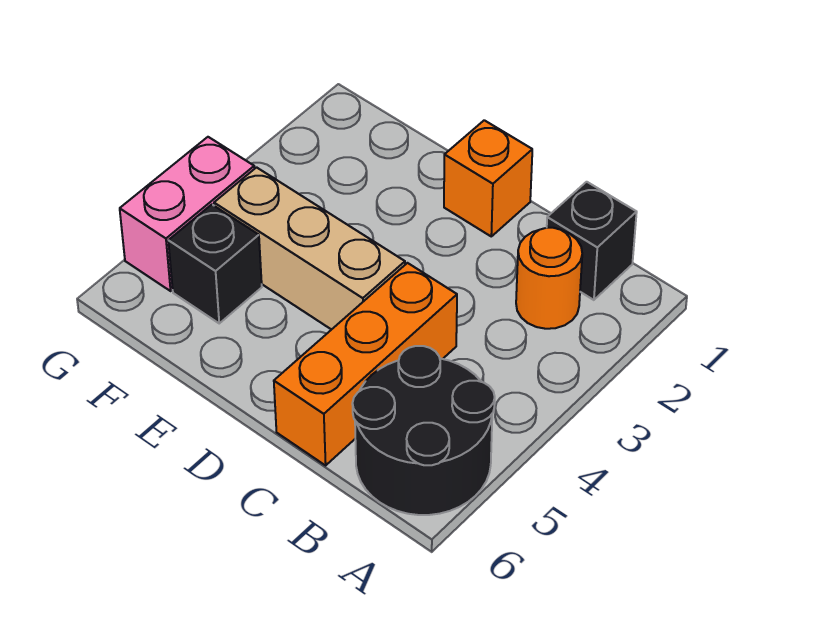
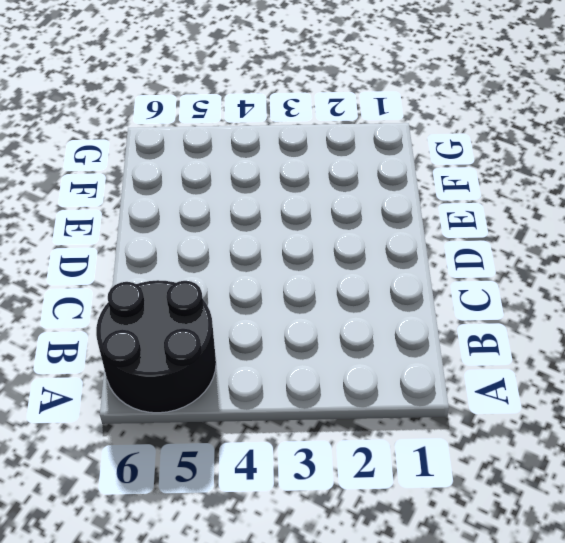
none -> black brick B1 level 1
none -> orange round brick B2 level 1

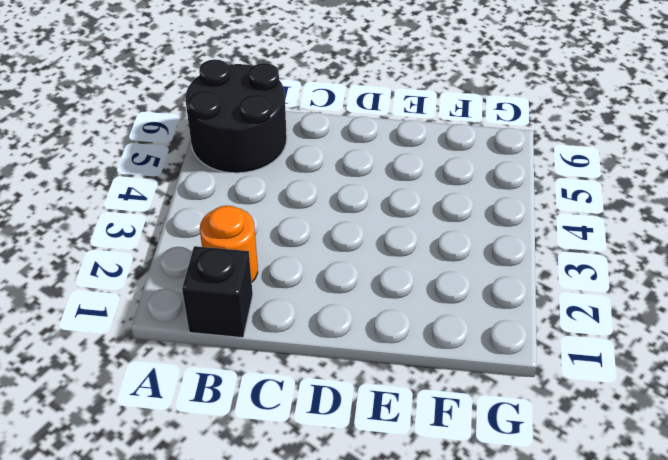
none -> orange brick C4:C6 level 1
none -> orange brick D1 level 1

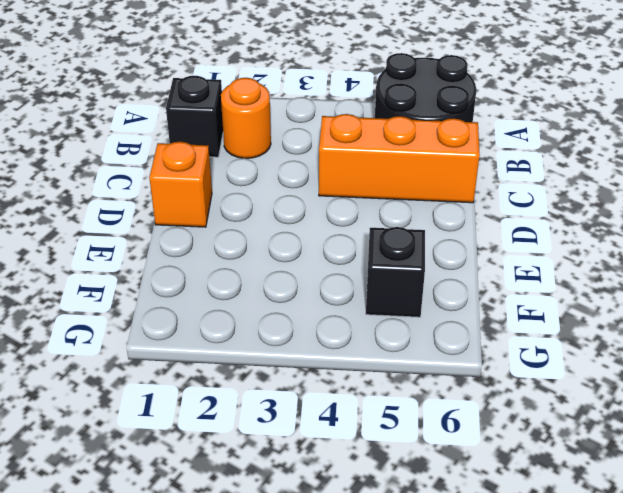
none -> tan brick D4:F4 level 1
none -> pink brick G4:G5 level 1

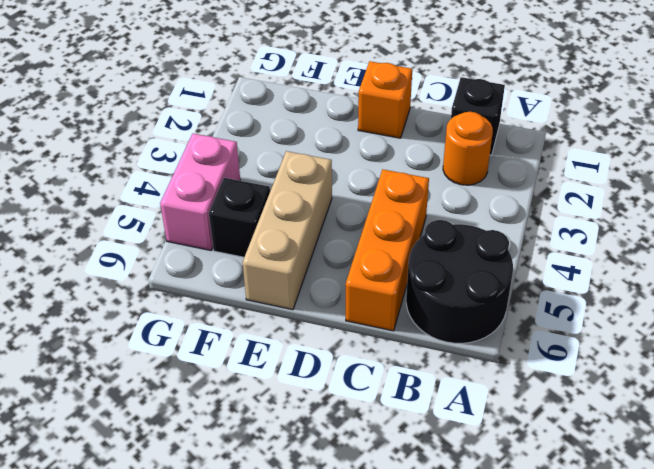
tan brick E4:E6 level 1 -> tan brick D4:F4 level 1

